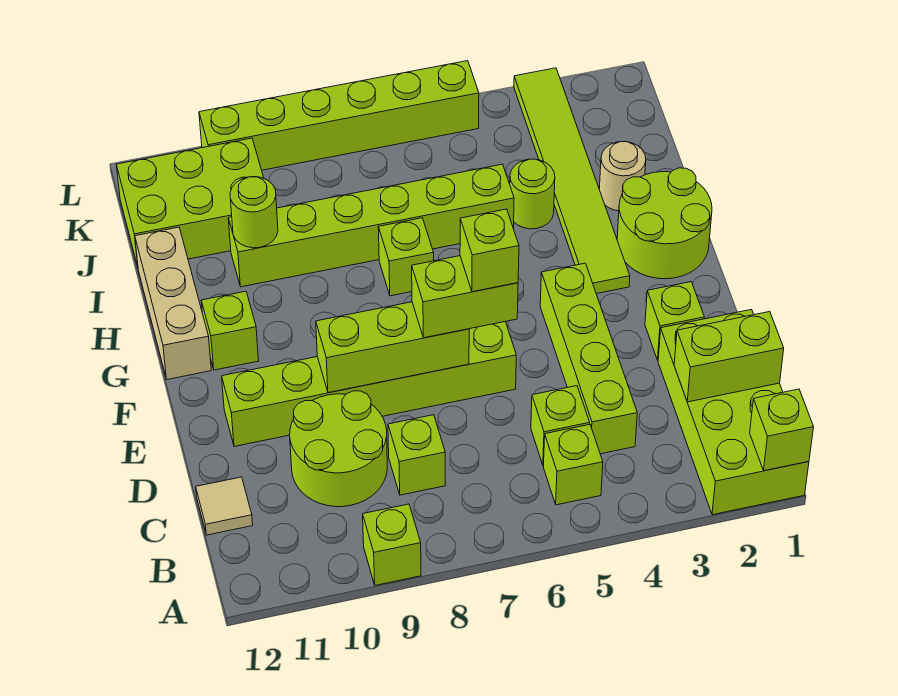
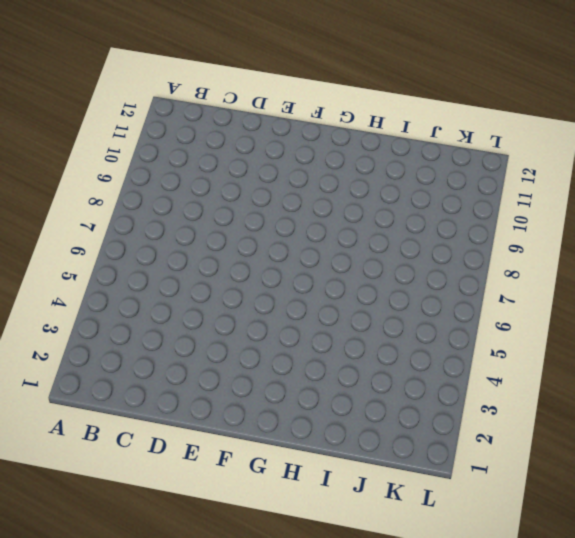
none -> lime brick A1:D2 level 1
none -> lime brick A9 level 1
none -> lime brick B5 level 1

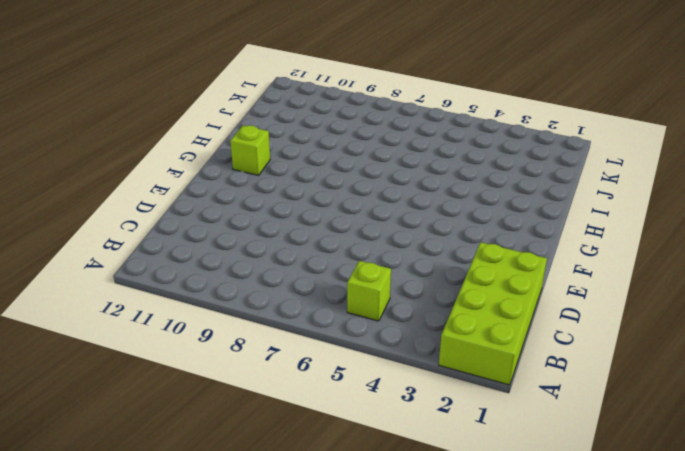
none -> lime brick A9 level 1
none -> lime brick C4:F4 level 1
none -> lime brick C5 level 1

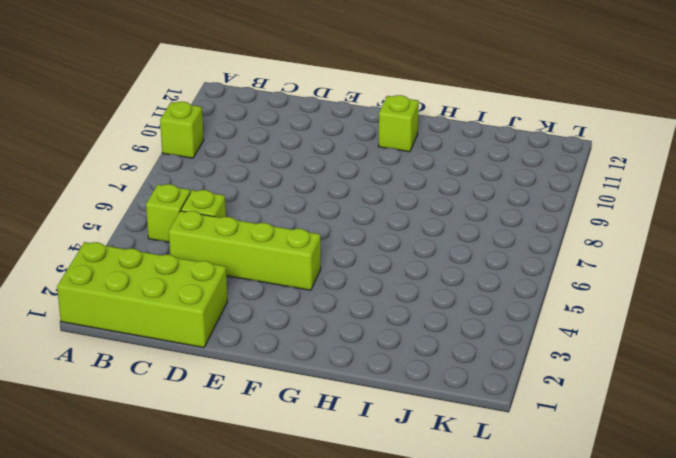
none -> lime brick C8 level 1
none -> lime round brick C9:D10 level 1
none -> tan tile C12 level 1

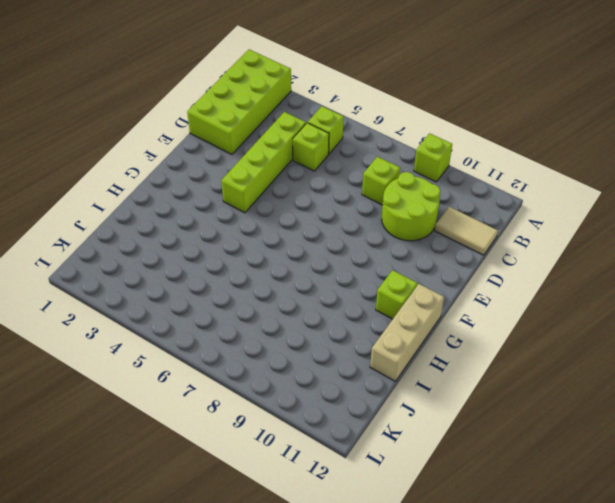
tan tile C11:C12 level 1 -> tan tile C12 level 1
none -> lime brick E2 level 1
none -> lime brick E6:E11 level 1
none -> lime round brick G1:H2 level 1

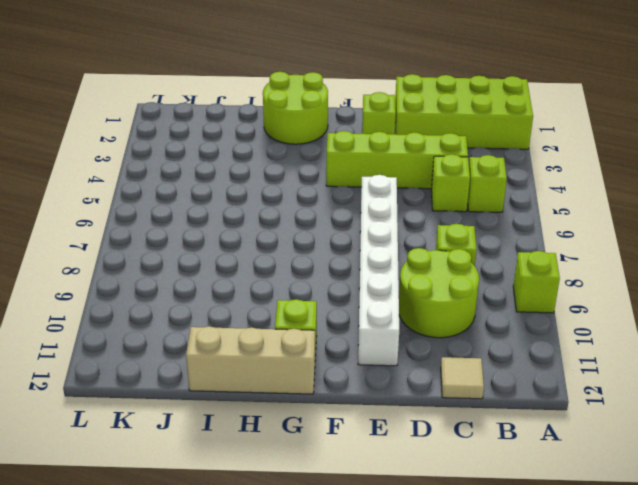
white brick E6:E11 level 1 -> lime brick E6:E11 level 1
none -> lime tile G3:L3 level 1
none -> lime brick H7 level 1
none -> tan round brick I2 level 1

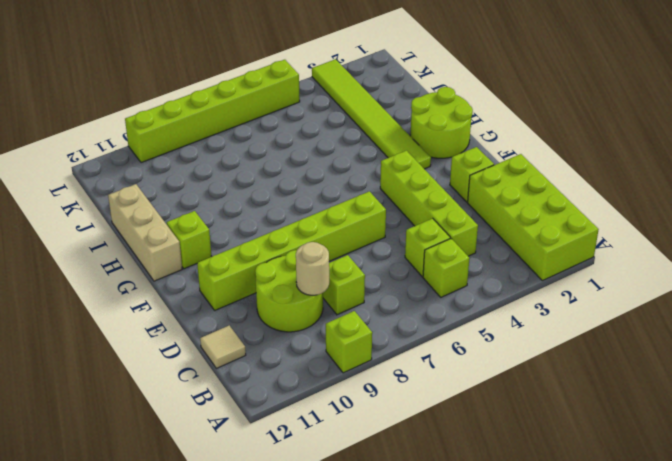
tan round brick C9 level 2 -> tan round brick I2 level 1
none -> lime brick H7 level 1
none -> lime round brick I4 level 1
none -> lime brick I5:I10 level 1

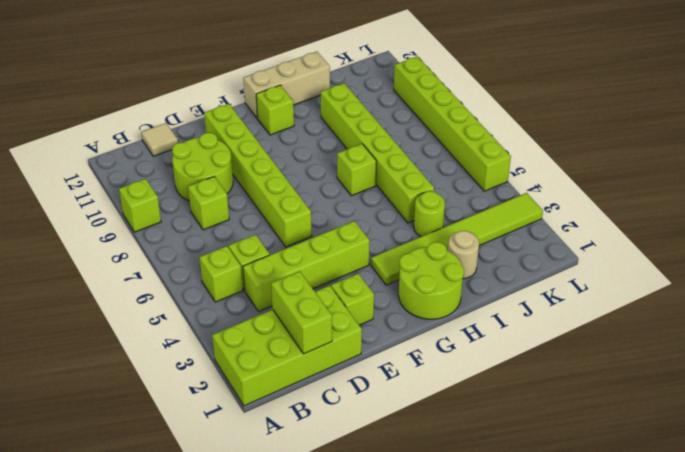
none -> lime brick J10:K12 level 1
none -> lime brick A1 level 2
none -> lime brick E7:E9 level 2

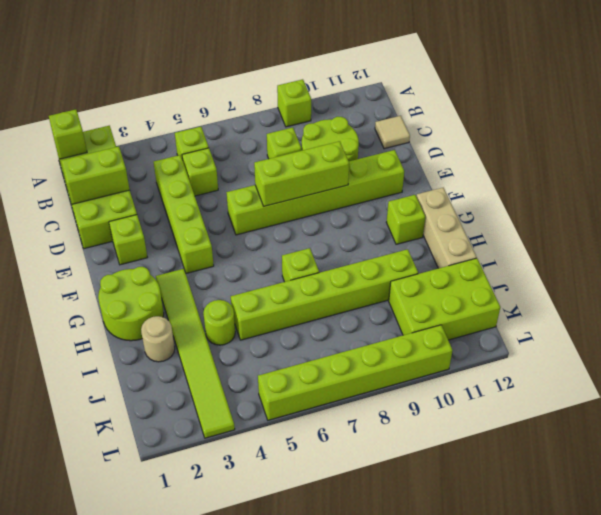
none -> lime round brick I10 level 2
none -> lime brick E6:E7 level 3
none -> lime brick E6 level 4

